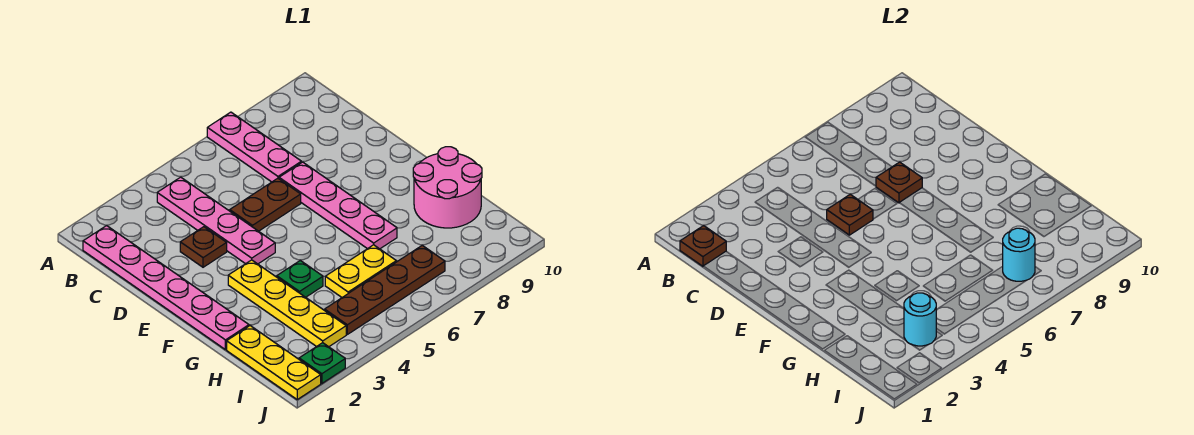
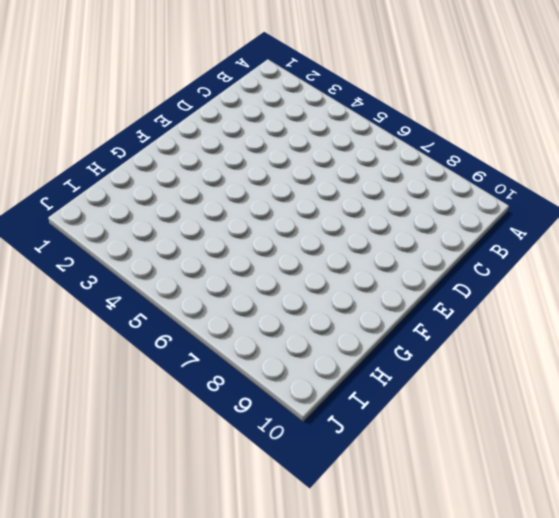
none -> pink plate A7:C7 level 1
none -> pink plate B1:G1 level 1
none -> pink plate B4:E4 level 1

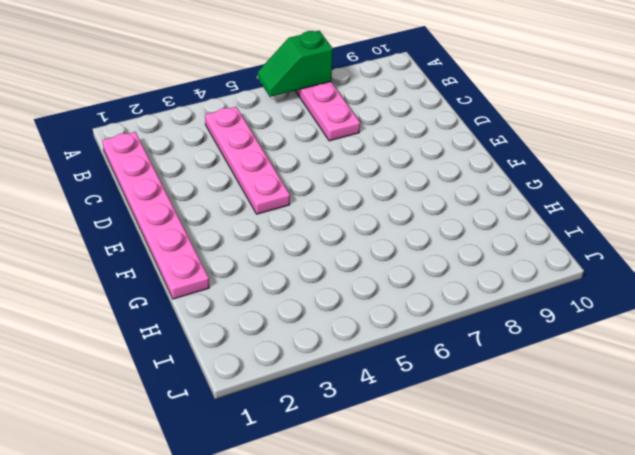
green slope A6:A7 level 2 top 7 -> none
none -> brown plate D3 level 1
none -> brown plate D5:D6 level 1
none -> pink plate D7:G7 level 1

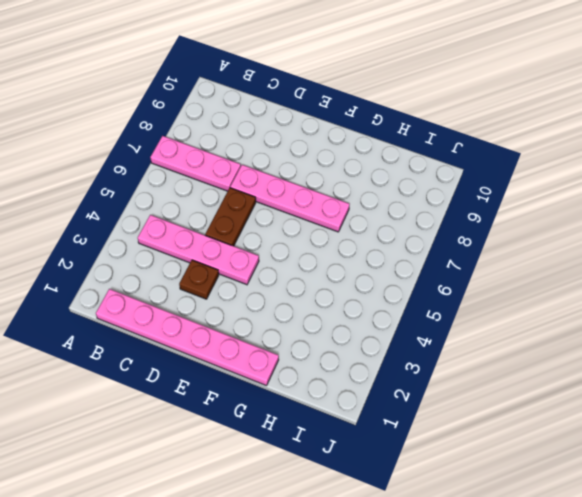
none -> yellow plate F3:I3 level 1
none -> green plate G4 level 1
none -> pink round brick G9:H10 level 1

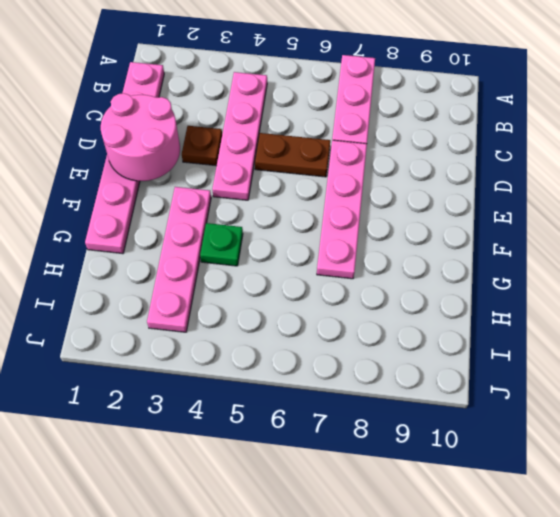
pink round brick D1:E2 level 2 -> pink round brick G9:H10 level 1
pink plate F3:I3 level 1 -> yellow plate F3:I3 level 1
none -> yellow plate H1:J1 level 1
none -> yellow plate H5:H6 level 1
none -> brown plate I4:I7 level 1

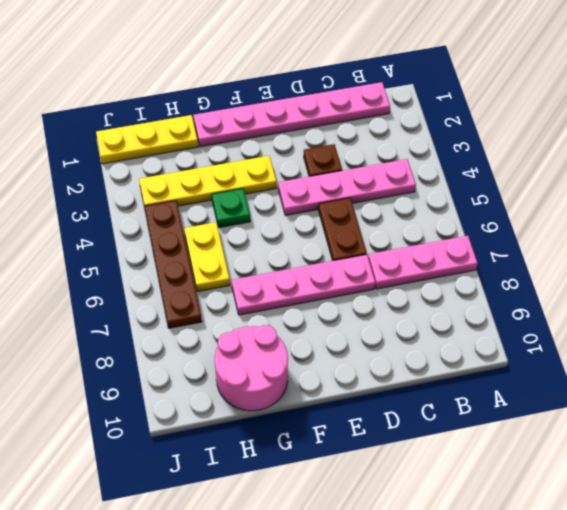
none -> green plate J2 level 1
none -> brown plate B1 level 2
none -> brown plate D5 level 2

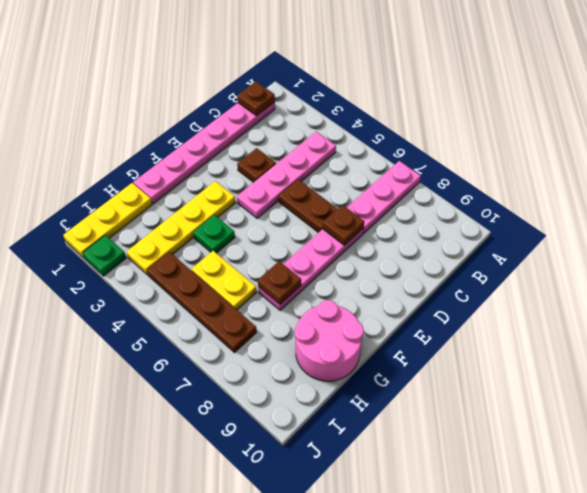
brown plate G7 level 2 -> brown plate D5 level 2
none -> cyan round brick I3 level 2
none -> cyan round brick I7 level 2

